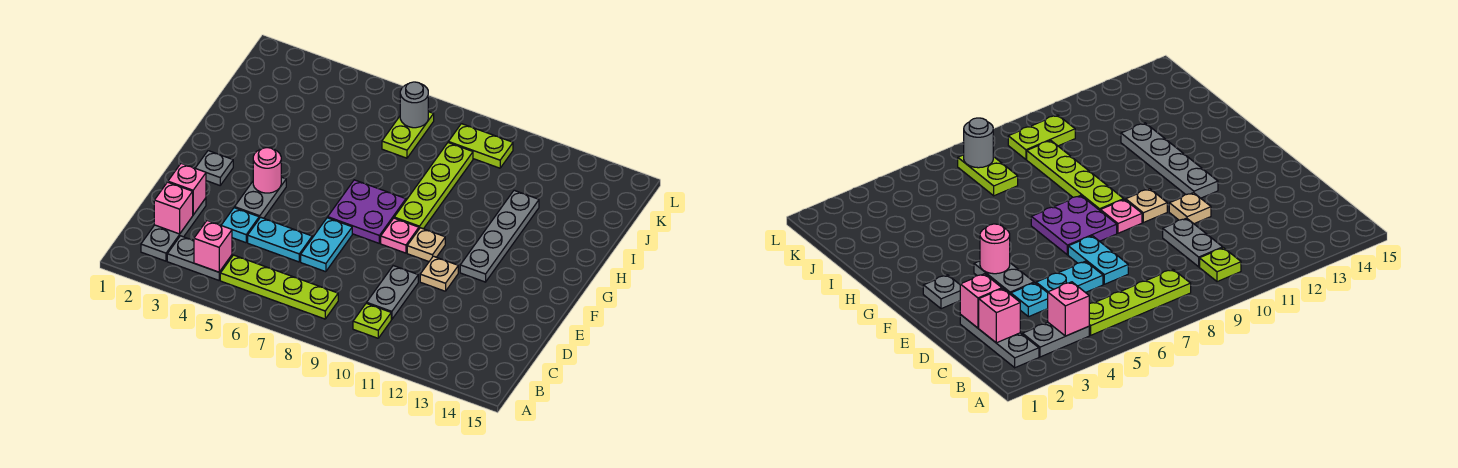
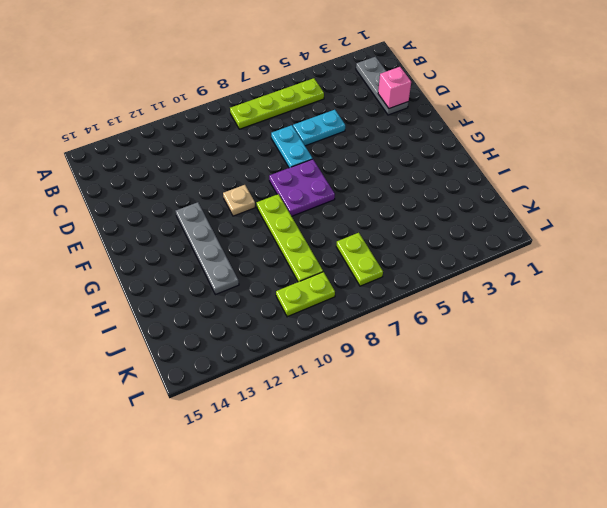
none -> grey plate B3:B4 level 1
none -> lime plate B10 level 1
none -> grey plate C10:D10 level 1

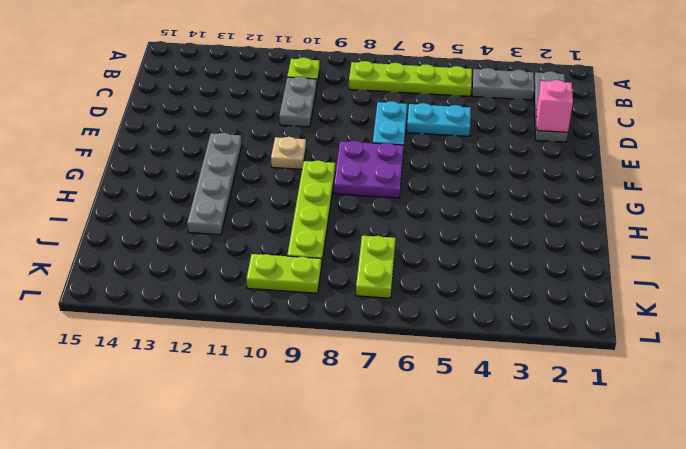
none -> cyan plate D4 level 1
none -> grey plate E4:F4 level 1
none -> tan plate E11 level 1

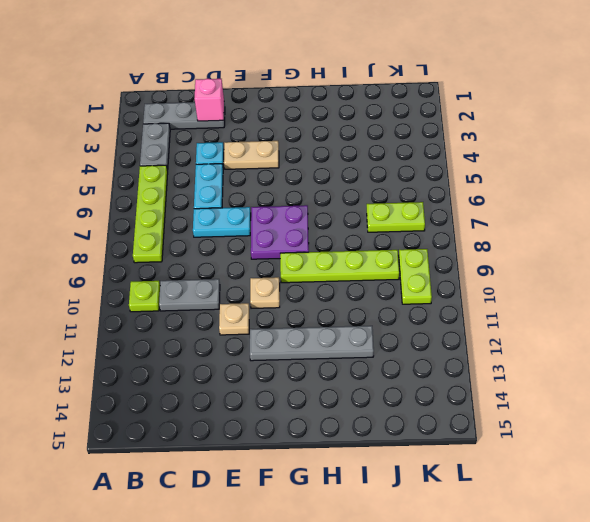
tan plate E4:F4 level 1 -> grey plate E4:F4 level 1
none -> grey plate F2 level 1
none -> pink plate F9 level 1
none -> pink brick B4 level 2

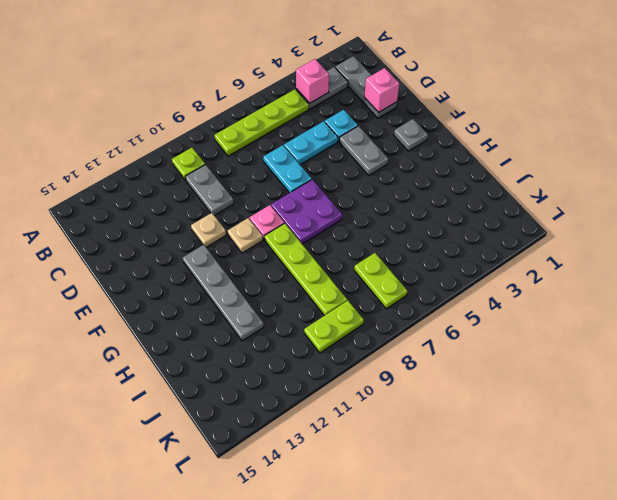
none -> pink brick C2 level 2
none -> pink round brick F4 level 2
none -> grey round brick K7 level 2

